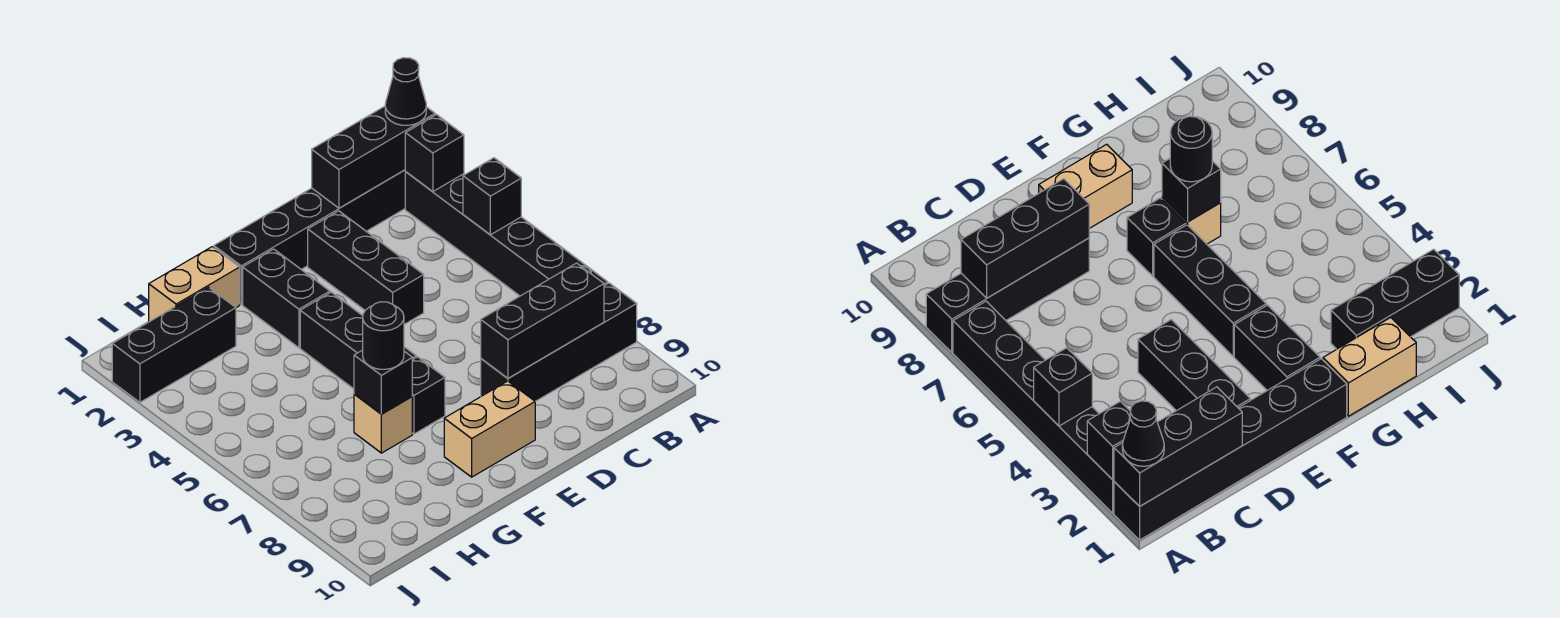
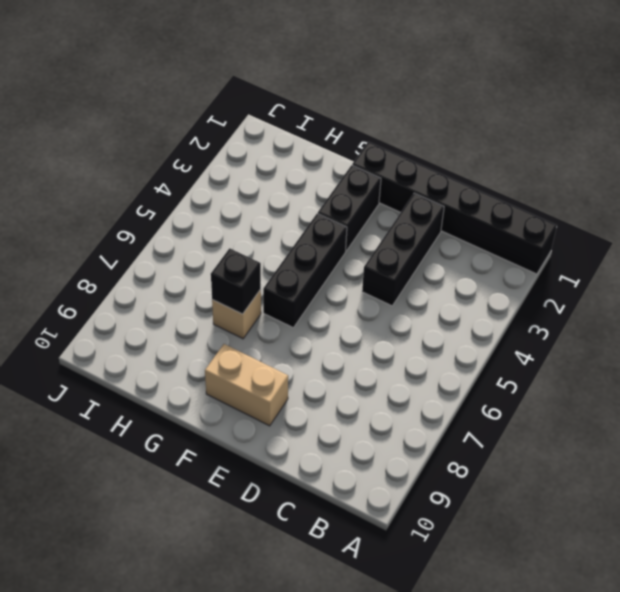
none -> black brick A2:A7 level 1
none -> black brick A8:D8 level 1
none -> black brick F7 level 1

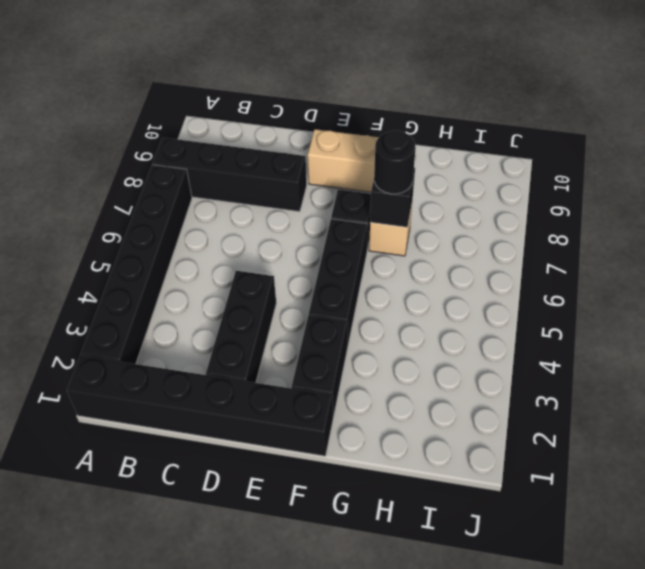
none -> tan brick G1:H1 level 1
none -> black brick H2:J2 level 1
none -> black brick A1:C1 level 2

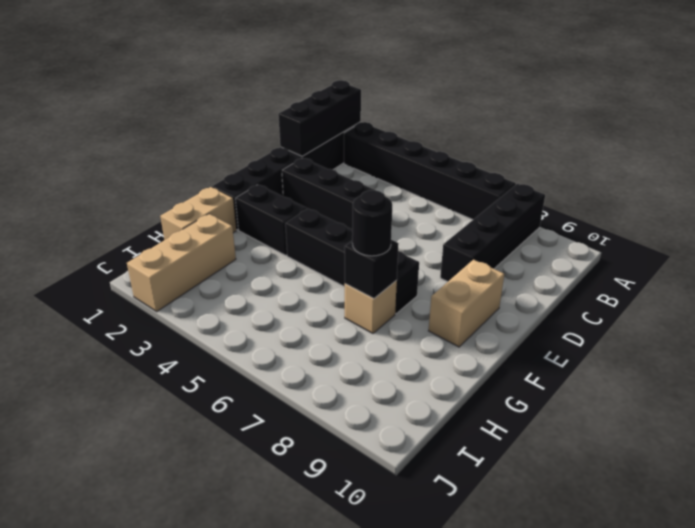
tan brick H2:J2 level 1 -> black brick H2:J2 level 1
none -> black brick A2 level 2
none -> black brick A4 level 2
none -> black brick B8:D8 level 2

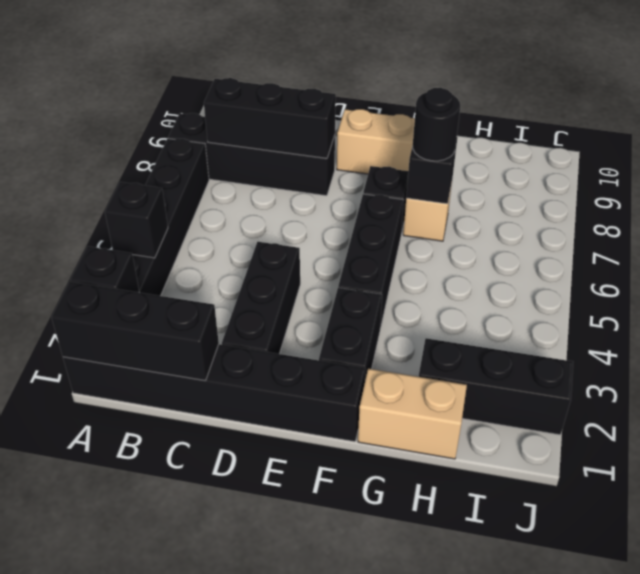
none -> black cone A1 level 3

